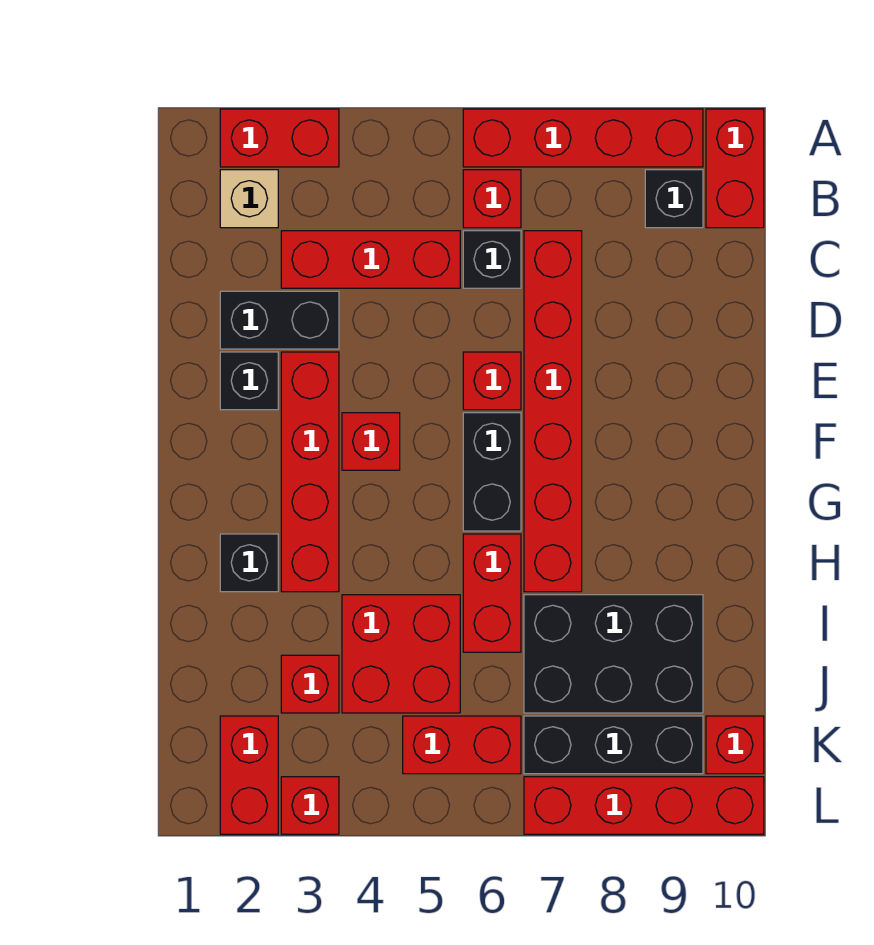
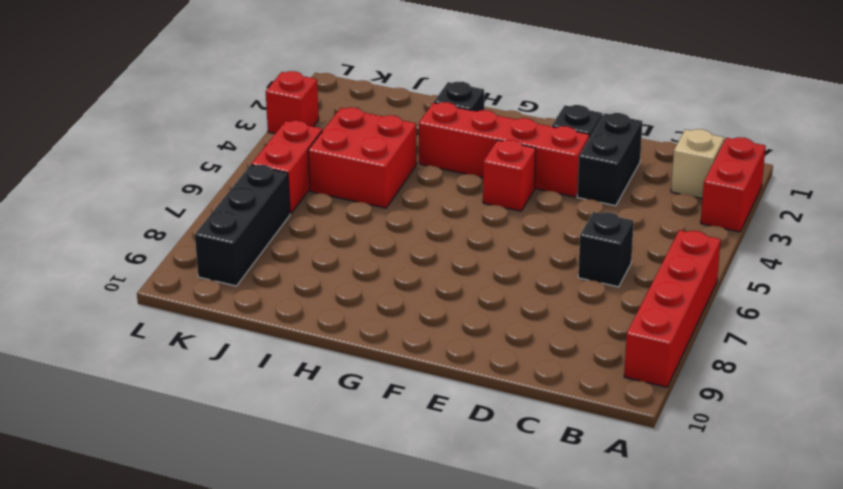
none -> red brick A10:B10 level 1
none -> red brick B6 level 1
none -> black brick B9 level 1

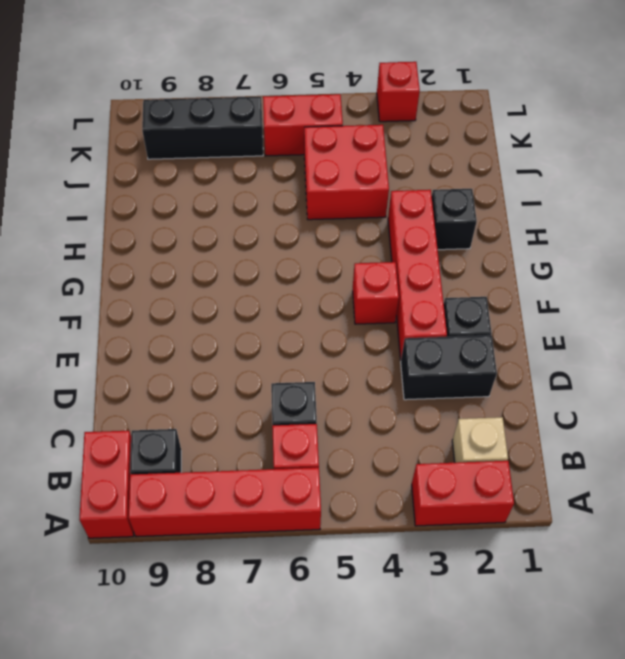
none -> red brick C3:C5 level 1
none -> red brick C7:H7 level 1
none -> red brick E6 level 1

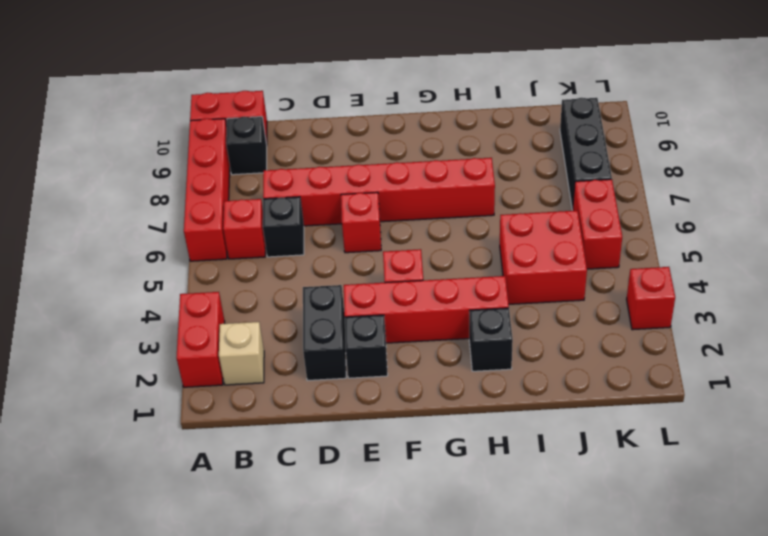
none -> red brick C3:C5 level 1
none -> black brick F6:G6 level 1
none -> red brick H6:I6 level 1

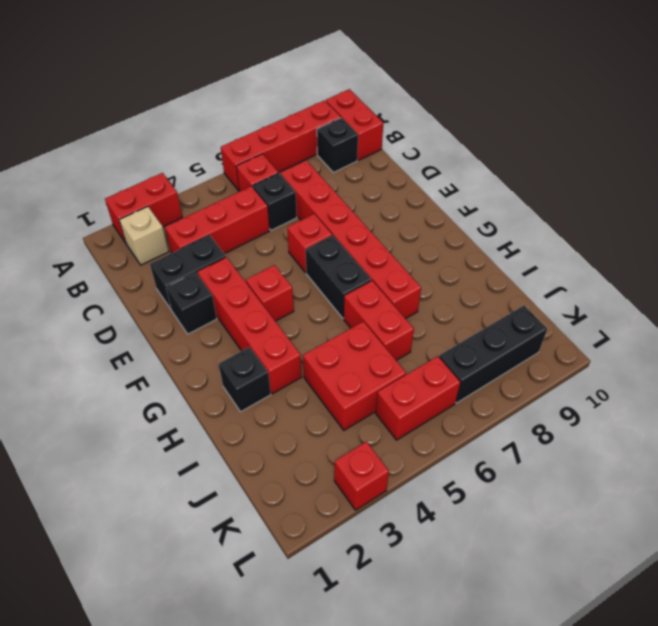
none -> black brick I7:J9 level 1
none -> red brick J3 level 1
none -> red brick K2:L2 level 1

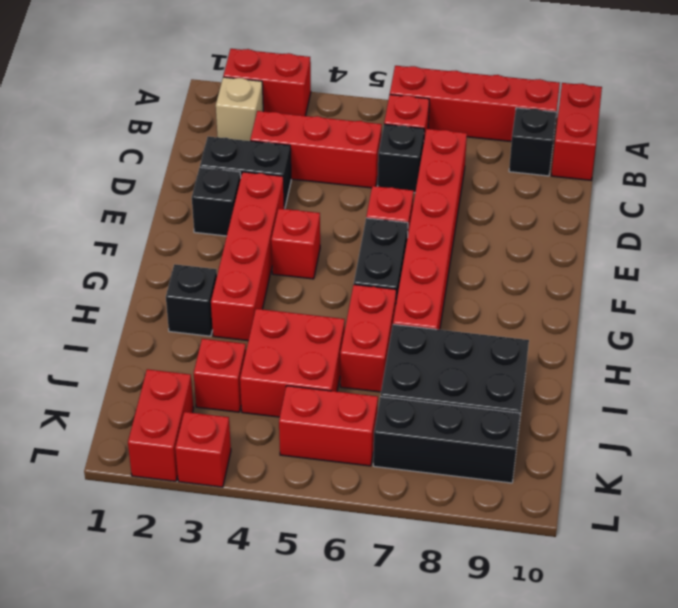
none -> red brick K10 level 1
none -> red brick L7:L10 level 1

